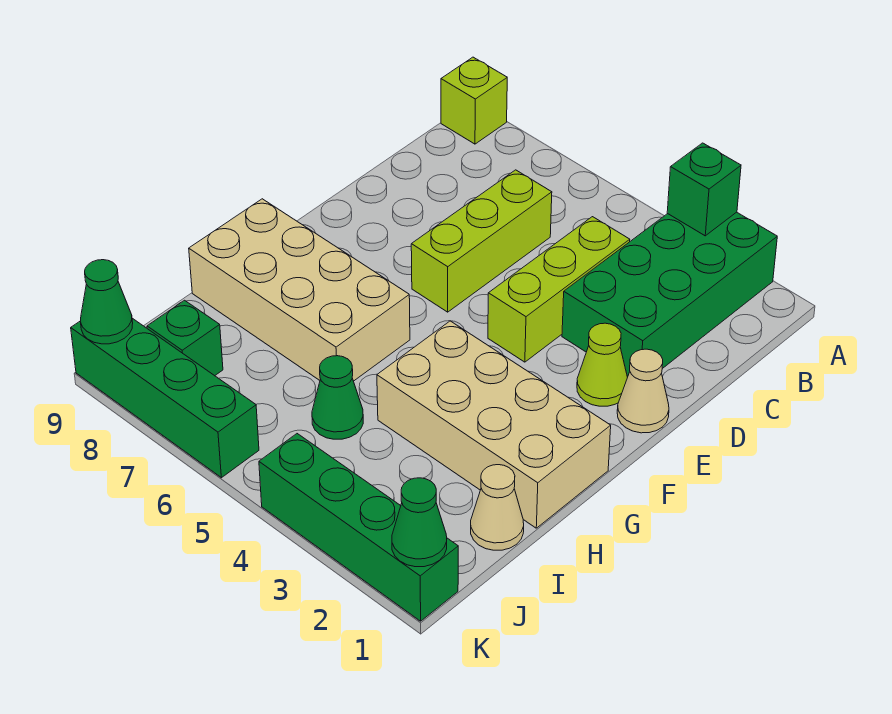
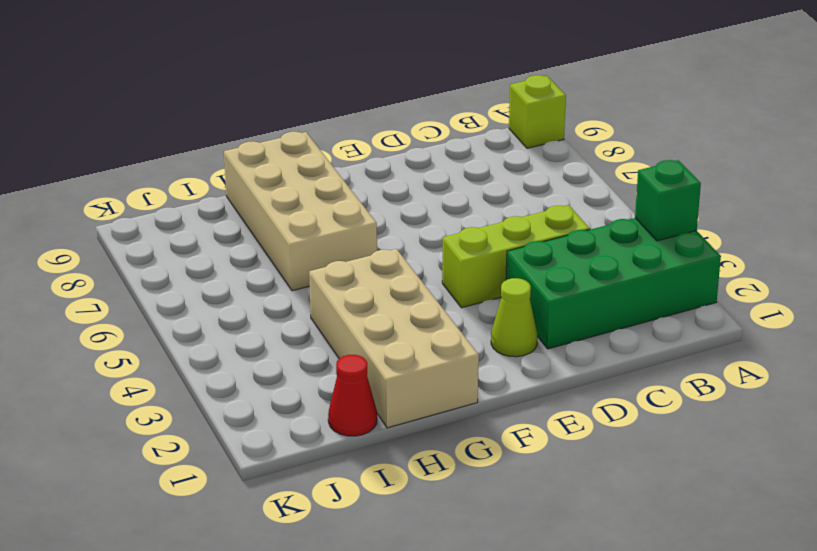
red cone I1 level 1 -> tan cone I1 level 1
none -> lime brick C6:E6 level 1
none -> tan cone E1 level 1
none -> green cone I5 level 1

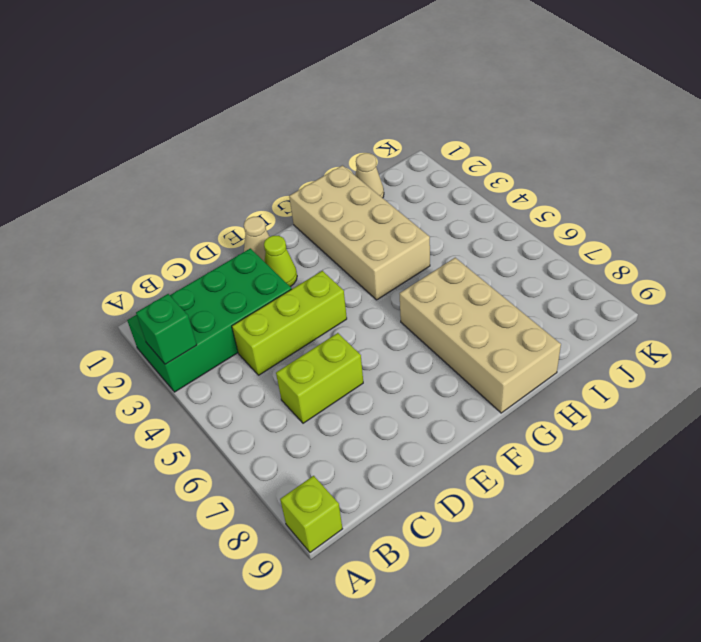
lime brick C6:D6 level 1 -> lime brick C6:E6 level 1
none -> green cone I5 level 1
none -> green brick J8 level 1
none -> green brick K1:K4 level 1

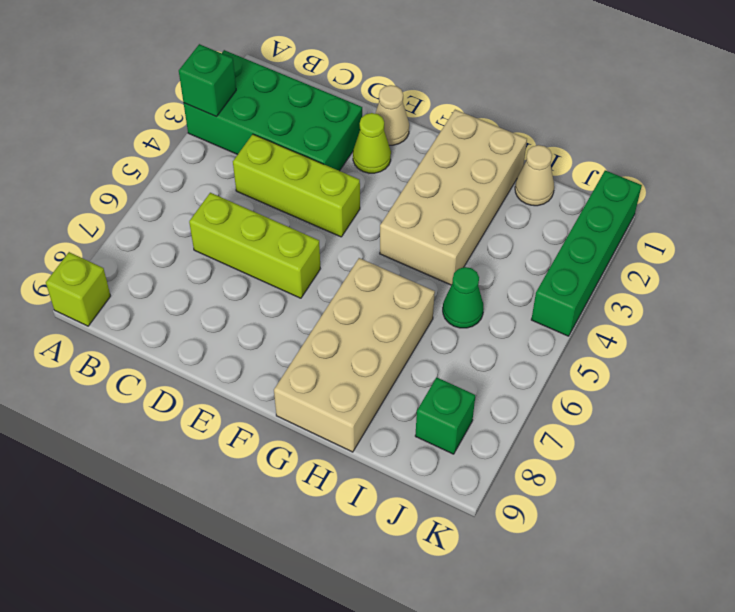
none -> green brick K6:K9 level 1
none -> green cone K1 level 2
none -> green cone K9 level 2

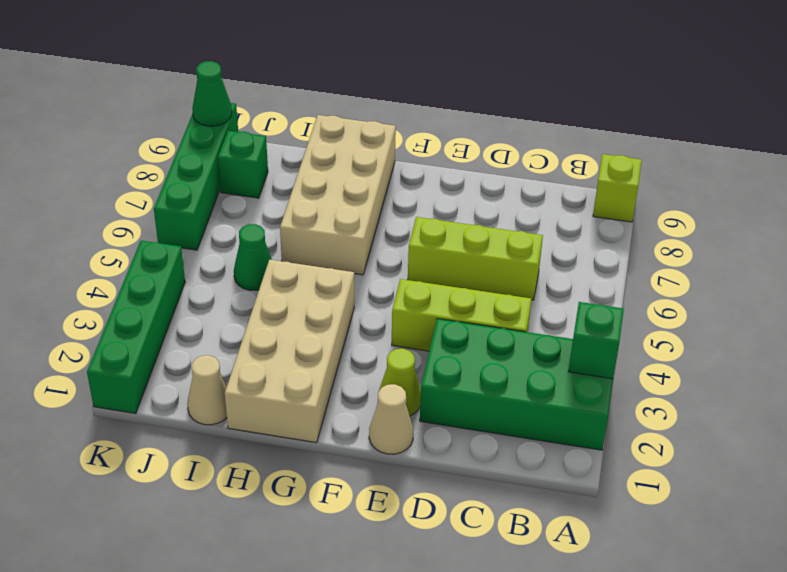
none -> green cone K1 level 2

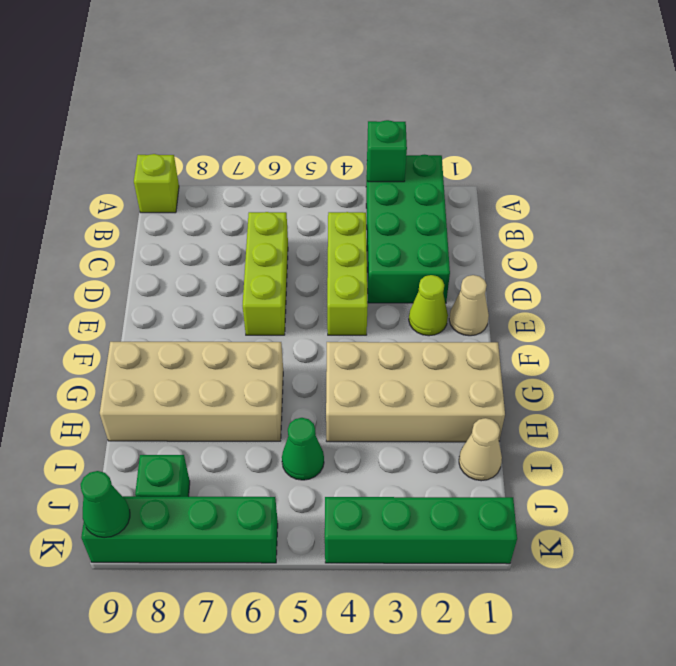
none -> green cone K1 level 2

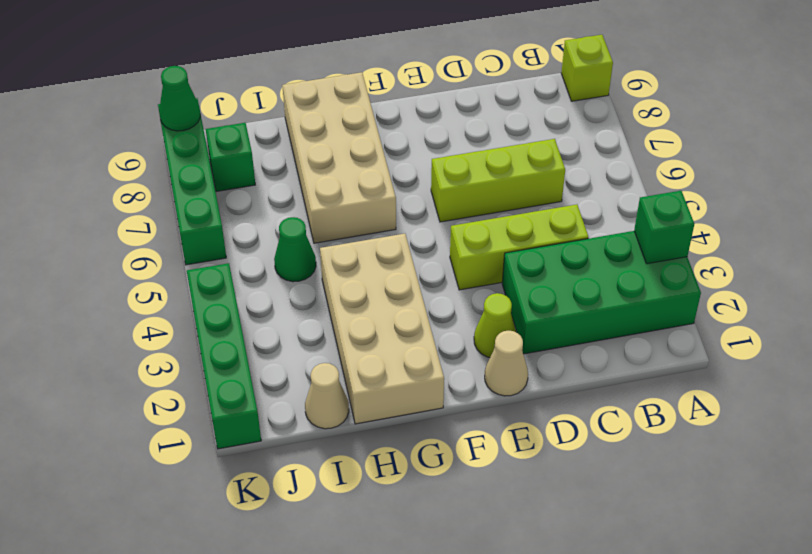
none -> green cone K1 level 2

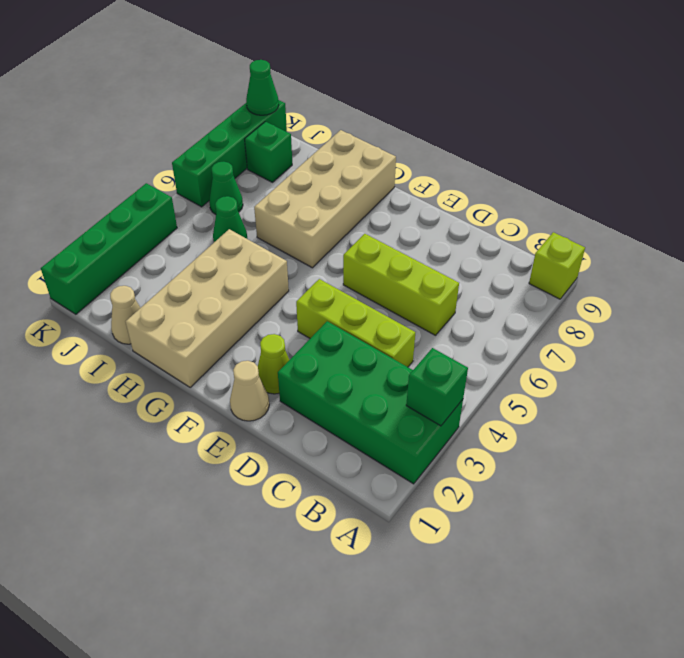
green cone J6 level 1 -> green cone K1 level 2

